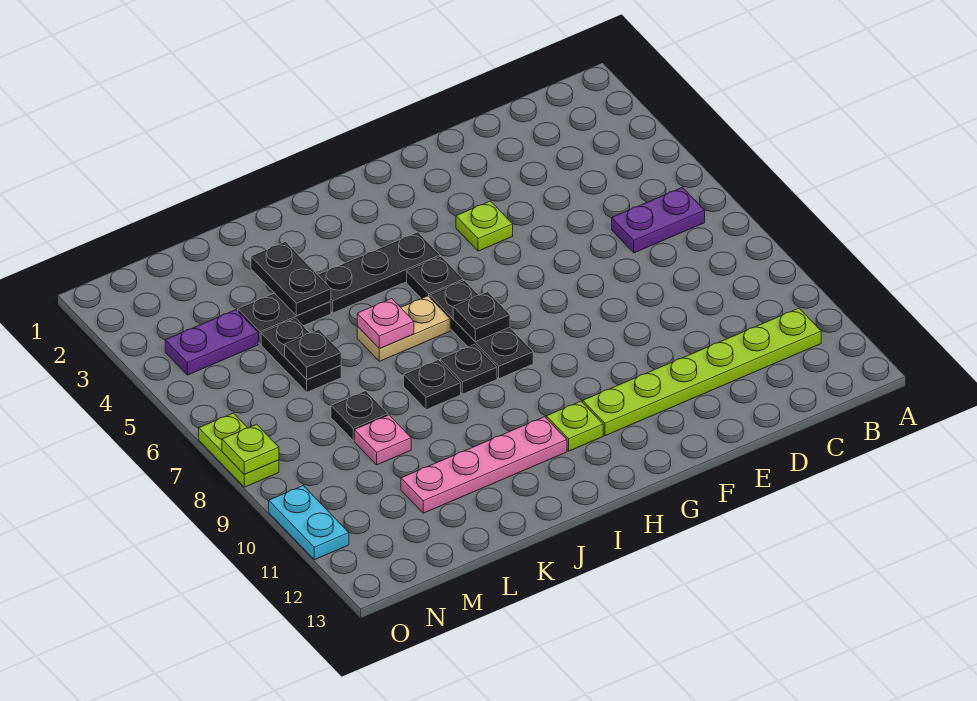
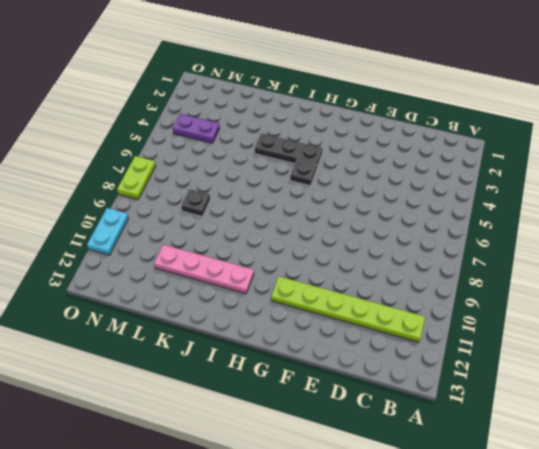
none -> purple plate B6:C6 level 1
none -> lime plate F4 level 1
none -> black plate H6:H8 level 1

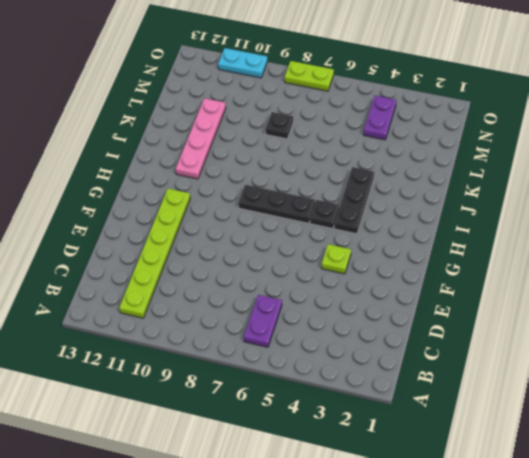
none -> lime plate H11 level 1
none -> tan plate I6:J6 level 1
none -> black plate I8 level 1

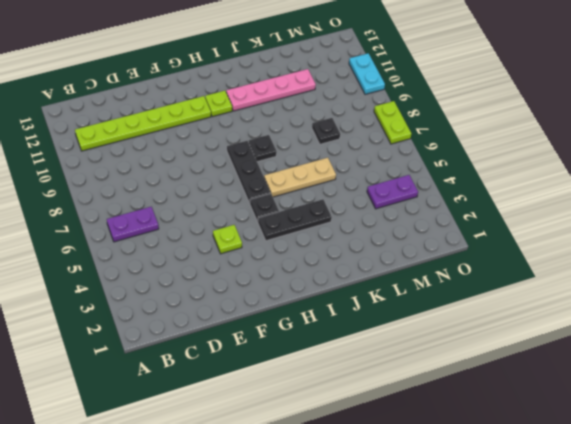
tan plate I6:K6 level 1 -> tan plate I6:J6 level 1
none -> black plate J8 level 1
none -> black plate K4:L4 level 1
none -> black plate L5:L6 level 1

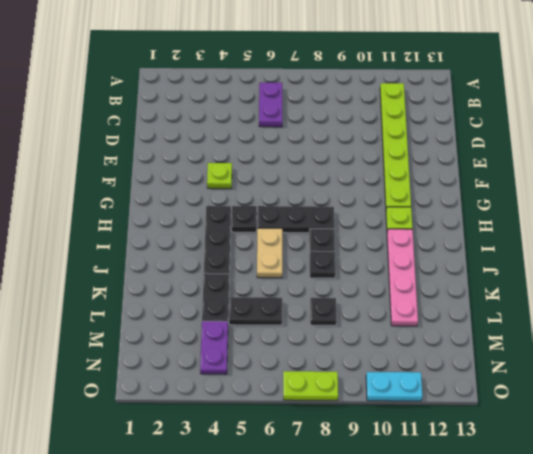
none -> pink plate L9 level 1
none -> black plate H7 level 2
none -> pink plate J6 level 2

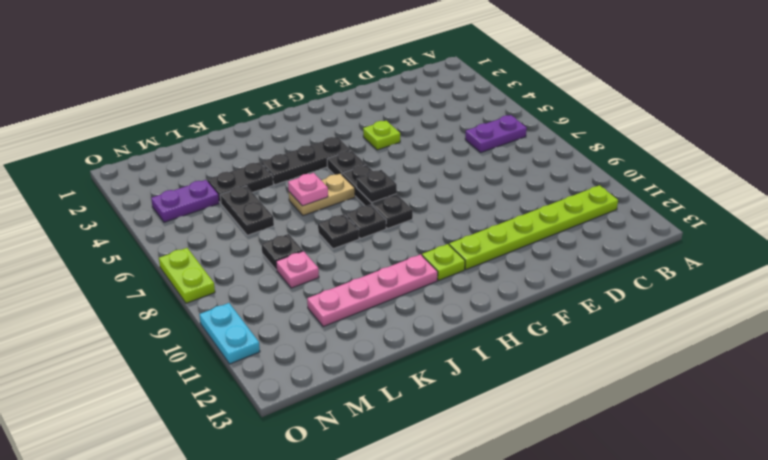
none -> black plate K3:K4 level 2
none -> black plate L6 level 2
none -> lime plate O8 level 2

